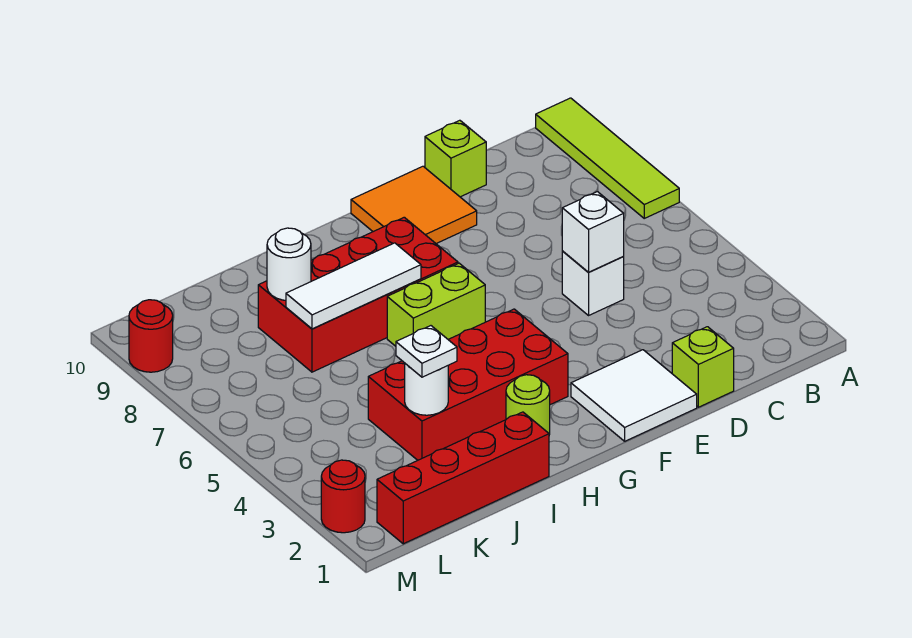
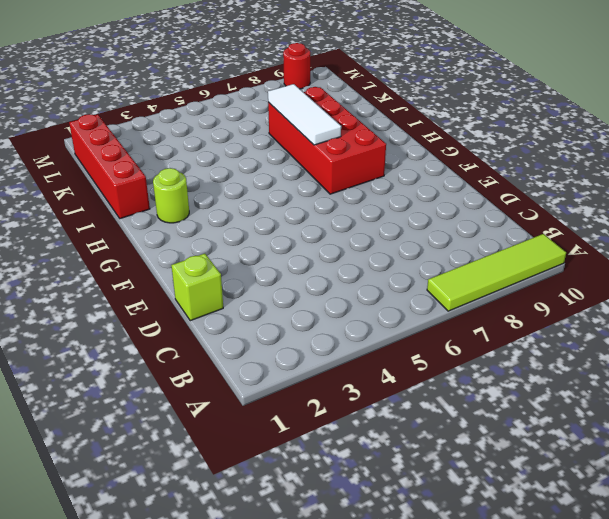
none -> white brick D5 level 1
none -> lime brick D10 level 1
none -> white tile E1:F2 level 1

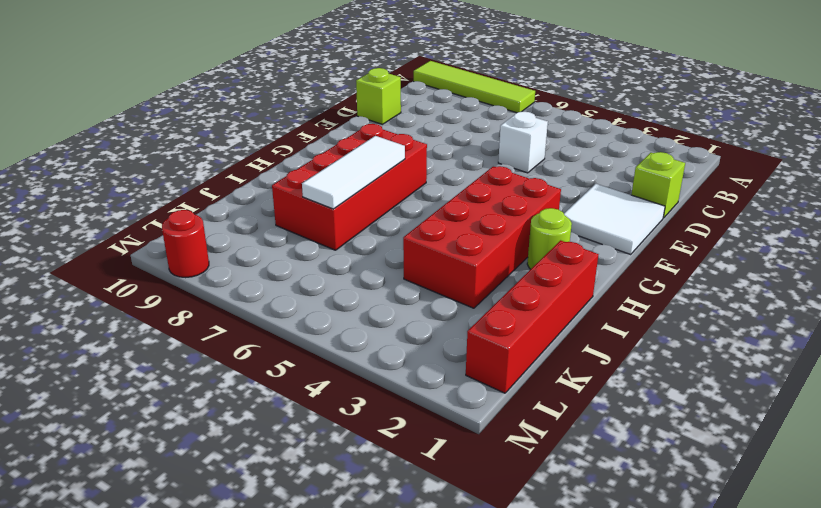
none -> orange tile E9:F10 level 1
none -> lime brick G6:H6 level 1
none -> red round brick M2 level 1

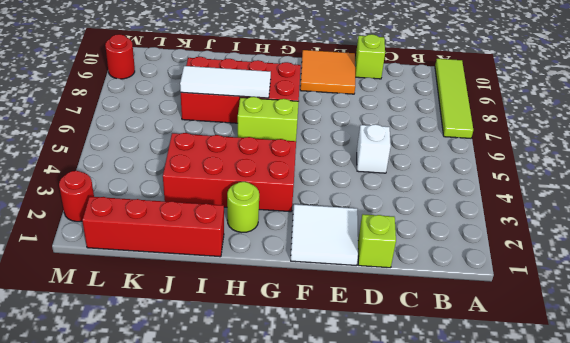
none -> white brick D5 level 2
none -> white round brick J3 level 2
none -> white round brick J8 level 2

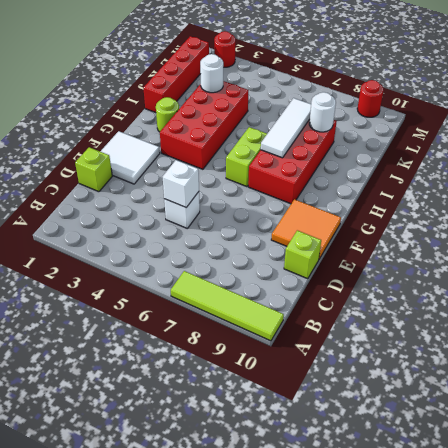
none -> white plate J3 level 3

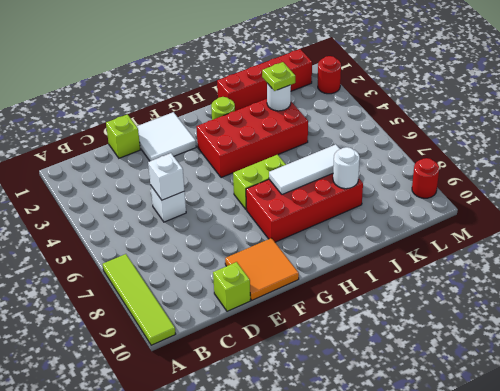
lime plate J3 level 3 -> white plate J3 level 3

